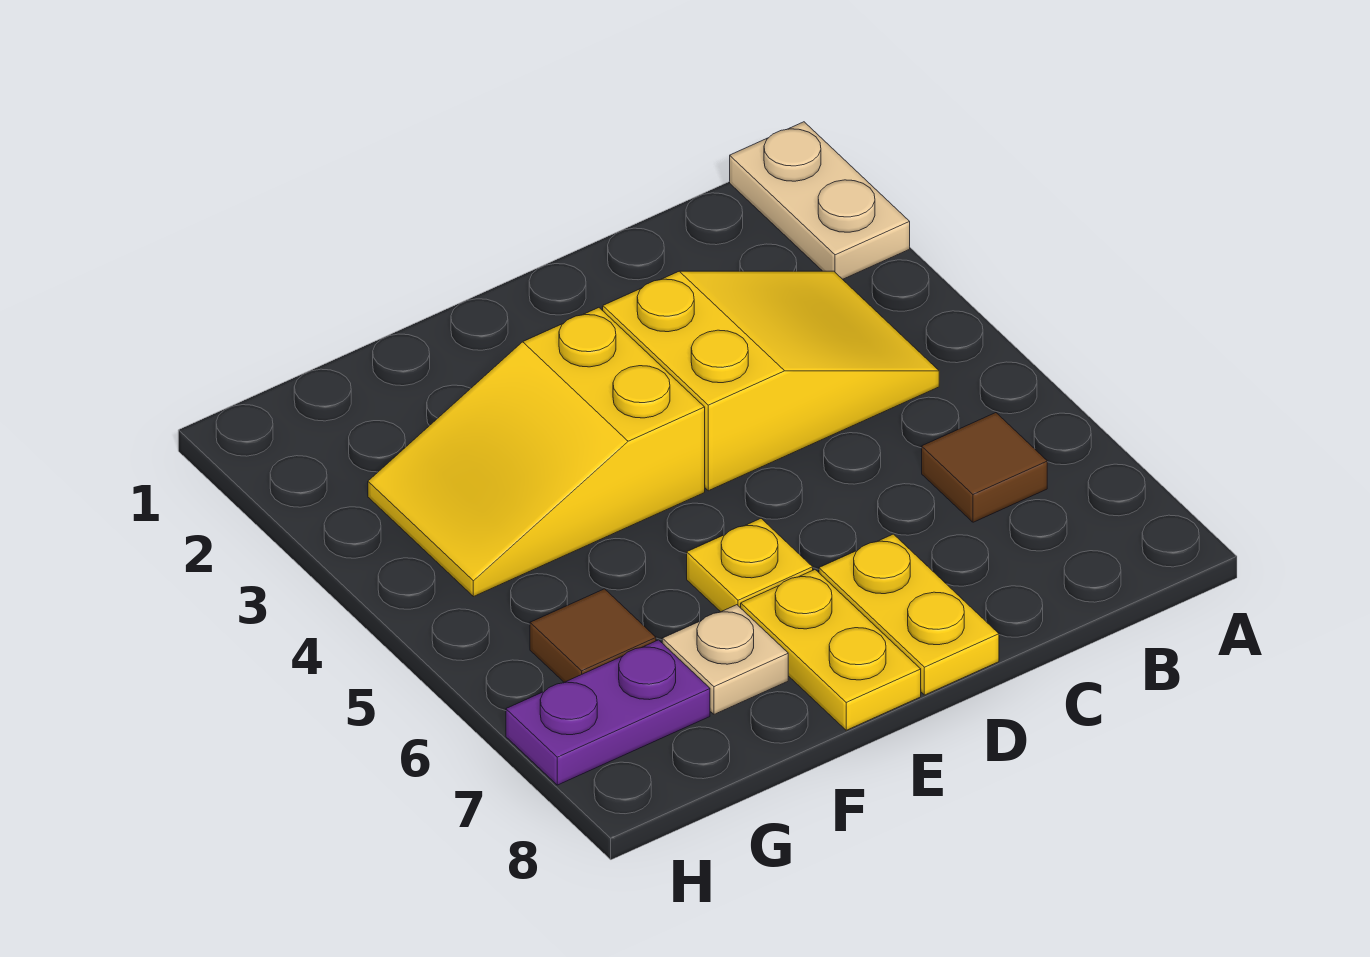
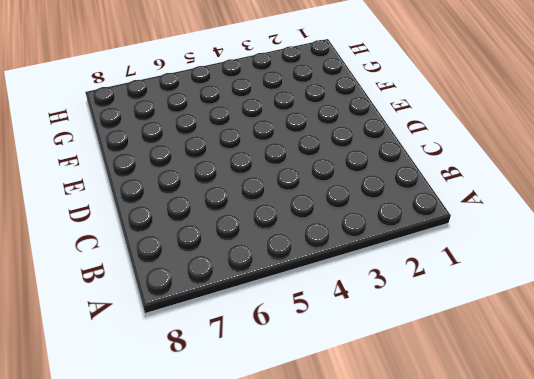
none -> tan plate A1:A2 level 1
none -> yellow slope B3:D4 level 1 top D

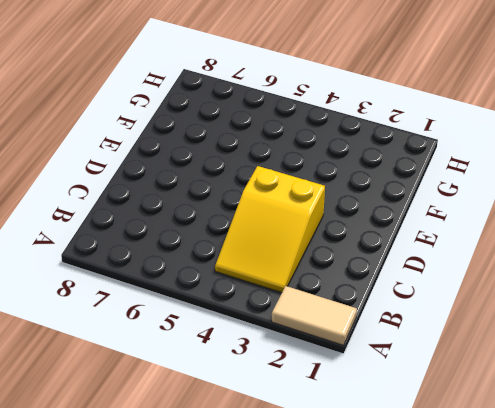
tan tile A1:A2 level 1 -> tan plate A1:A2 level 1
none -> brown tile B6 level 1
none -> yellow plate D7:D8 level 1

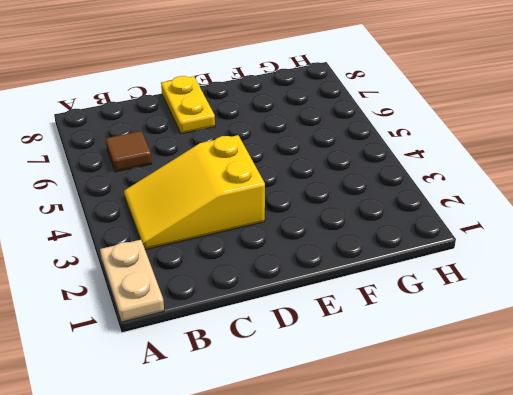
none -> yellow slope E3:G4 level 1 top E
none -> yellow plate E6 level 1

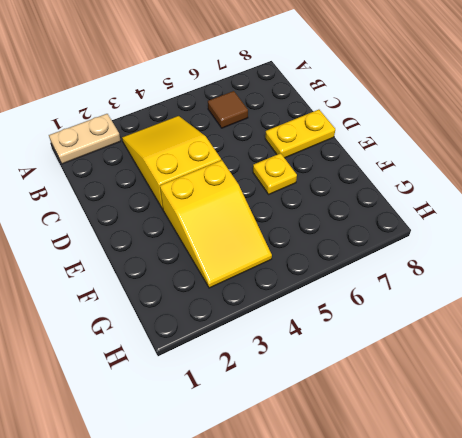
none -> yellow plate E7:E8 level 1
none -> tan plate F7 level 1

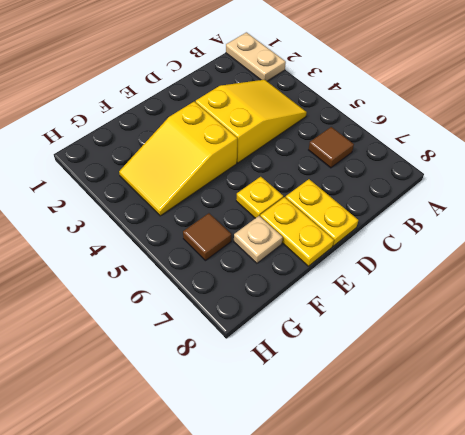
none -> purple plate G7:H7 level 1

